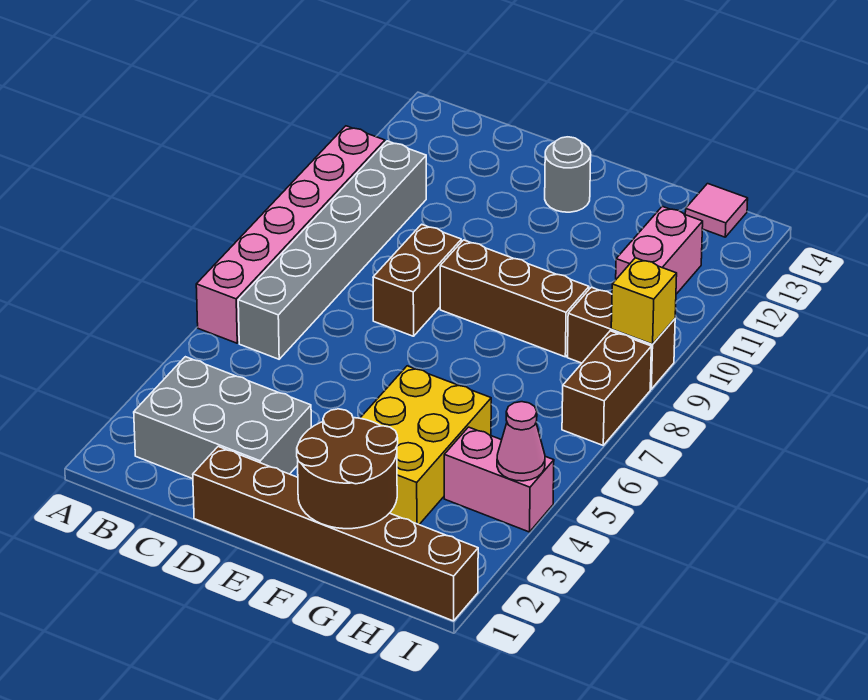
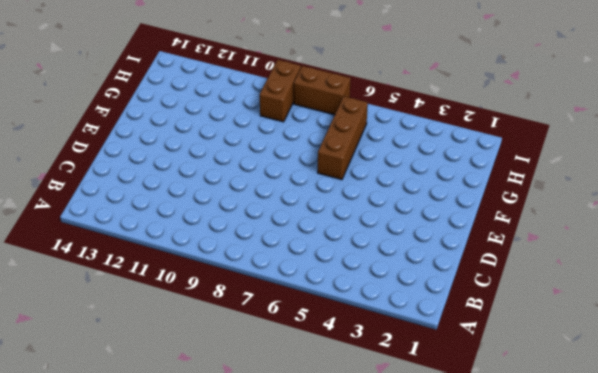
brown brick F6:H6 level 1 -> brown brick E9:G9 level 1
none -> pink brick A6:A11 level 1
none -> grey brick B2:D3 level 1
none -> grey brick B6:B11 level 1

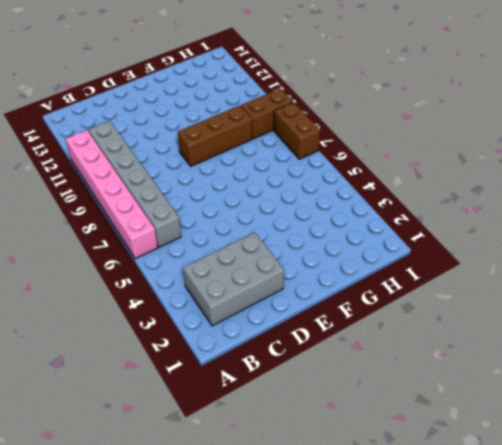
none -> brown brick D1:I1 level 1
none -> brown brick D8:D9 level 1
none -> grey round brick E13 level 1

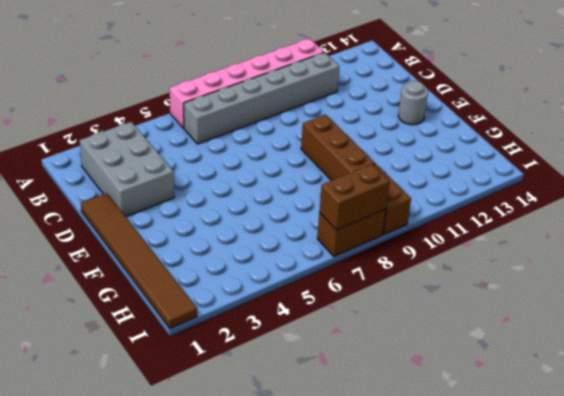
brown tile D1:I1 level 1 -> brown brick D1:I1 level 1
brown brick I7:I8 level 2 -> brown brick D8:D9 level 1
none -> yellow brick F3:G5 level 1
none -> pink brick H4:I4 level 1
none -> pink brick H11:H12 level 1

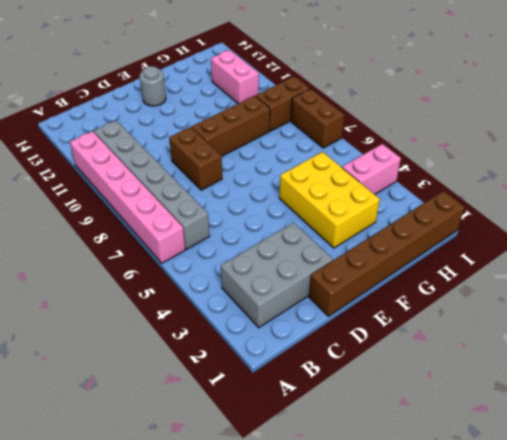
none -> pink tile H14 level 1
none -> brown round brick F1:G2 level 2
none -> pink cone I4 level 2

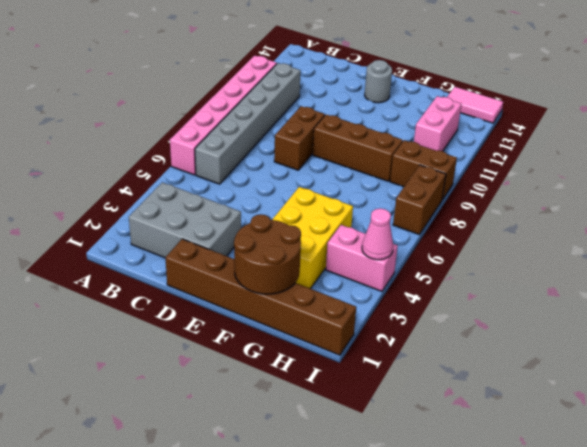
pink tile H14:I14 level 1 -> pink tile H14 level 1
none -> yellow brick I9 level 2

